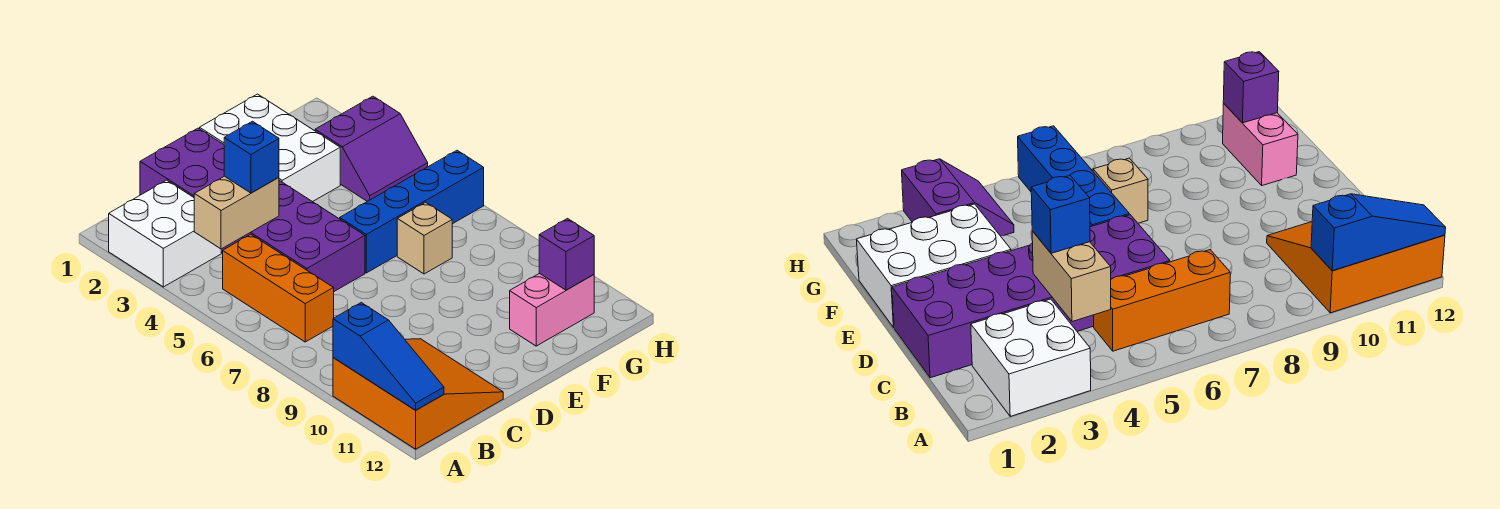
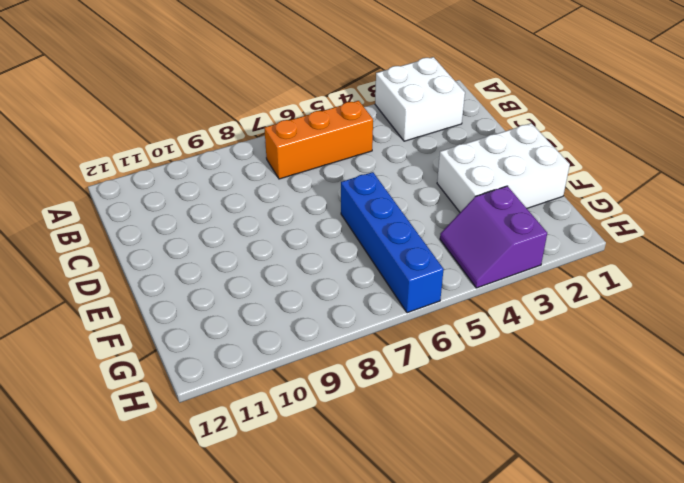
none -> orange slope A10:C12 level 1 top A
none -> purple brick C1:D6 level 1
none -> tan brick F7 level 1

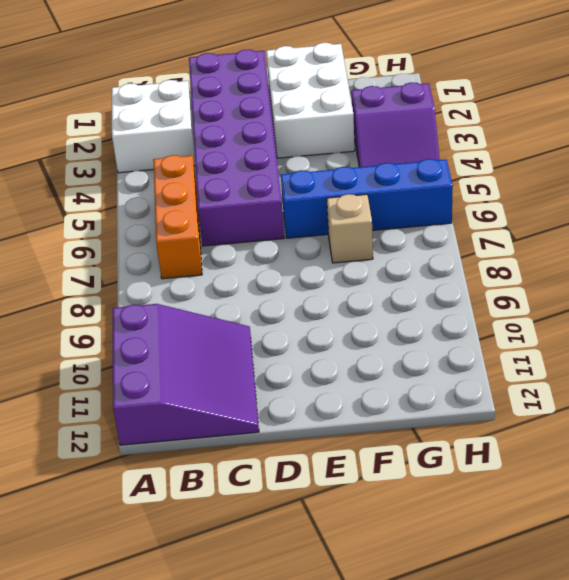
purple slope A10:C12 level 1 top A -> orange slope A10:C12 level 1 top A
none -> pink brick F11:G11 level 1
none -> blue slope A10:A12 level 2 top 10
none -> tan brick B4:C4 level 2

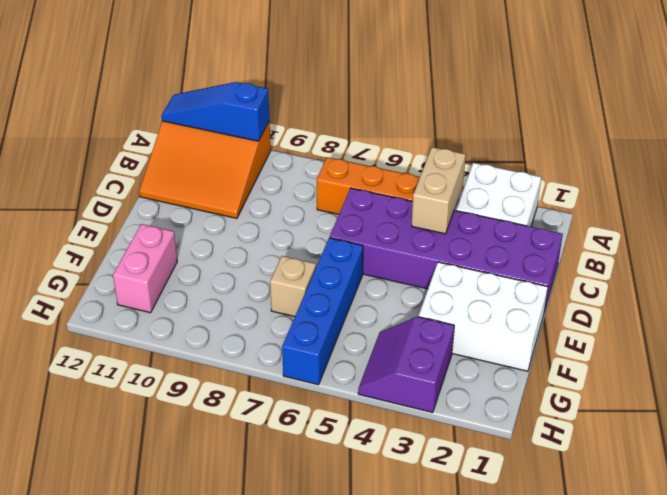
none -> purple brick G11 level 2
none -> blue brick C4 level 3

